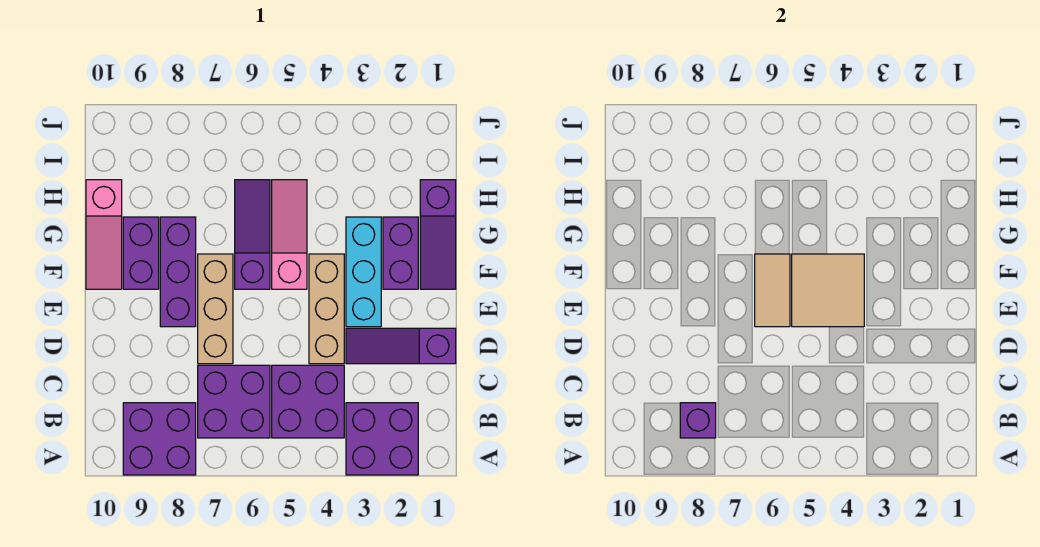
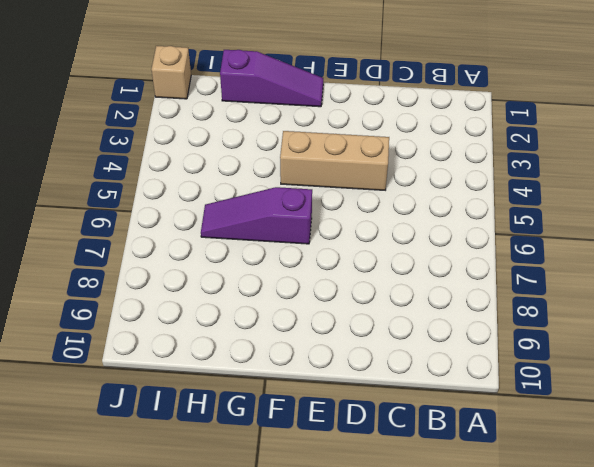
tan brick J1 level 1 -> none
none -> purple brick A2:B3 level 1
none -> purple brick A8:B9 level 1
none -> purple brick B4:C5 level 1

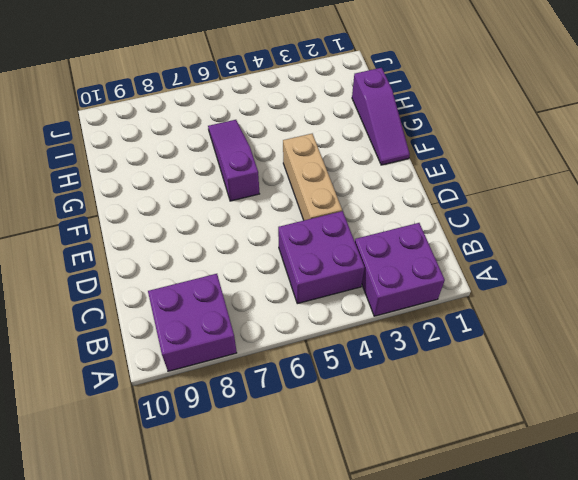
none -> purple brick B6:C7 level 1
none -> purple slope D1:D3 level 1 top 1
none -> tan brick D7:F7 level 1

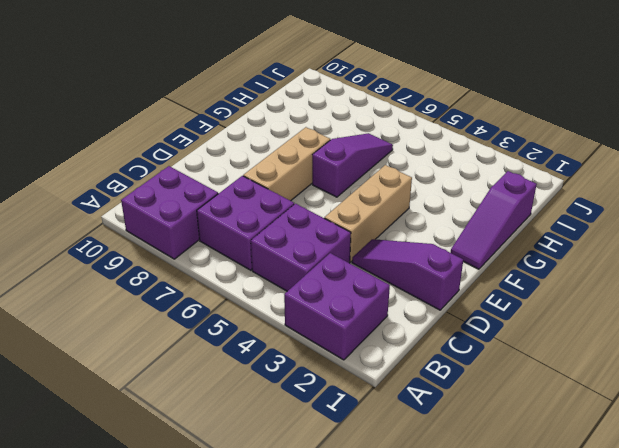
none -> cyan brick E3:G3 level 1
none -> purple brick E8:G8 level 1
none -> purple brick F2:G2 level 1

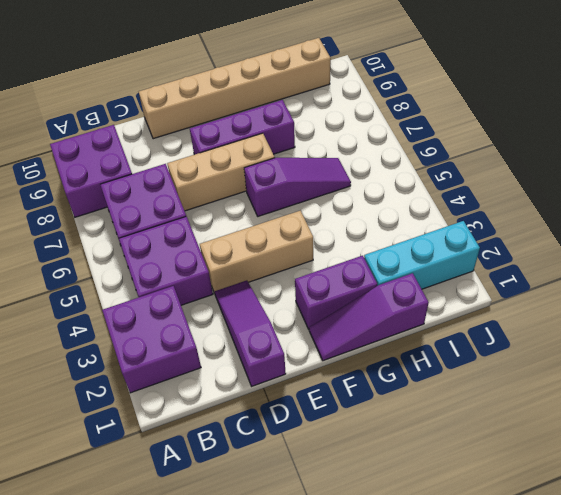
tan brick D10:I10 level 1 -> pink slope F10:H10 level 1 top H
cyan brick H2:J2 level 1 -> cyan brick E3:G3 level 1
none -> pink slope F5:H5 level 1 top F
none -> purple brick F9:G9 level 1
none -> purple brick B8 level 2

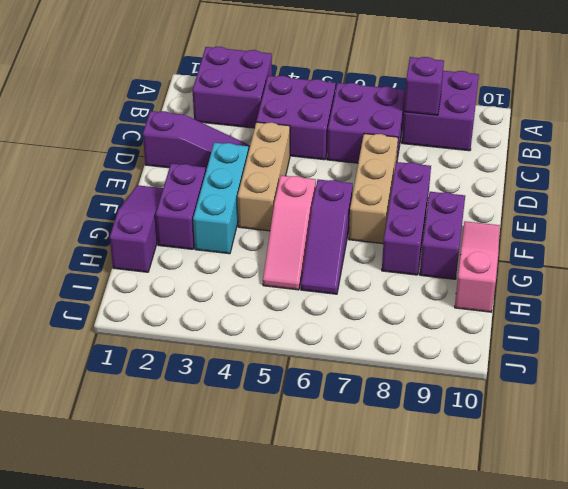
none -> tan tile E4:F5 level 2
none -> tan tile E6:F6 level 2

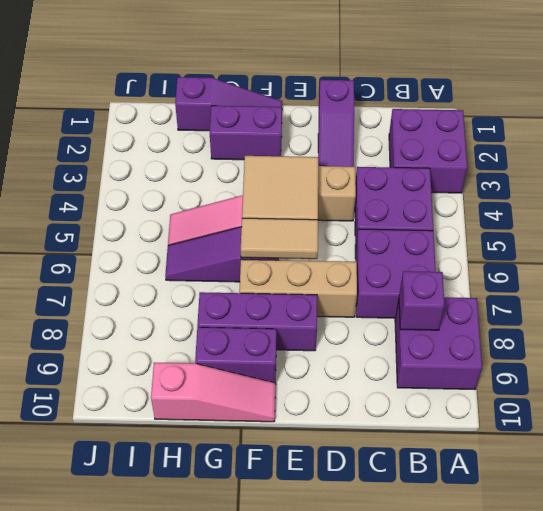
none -> cyan brick E3:G3 level 1

